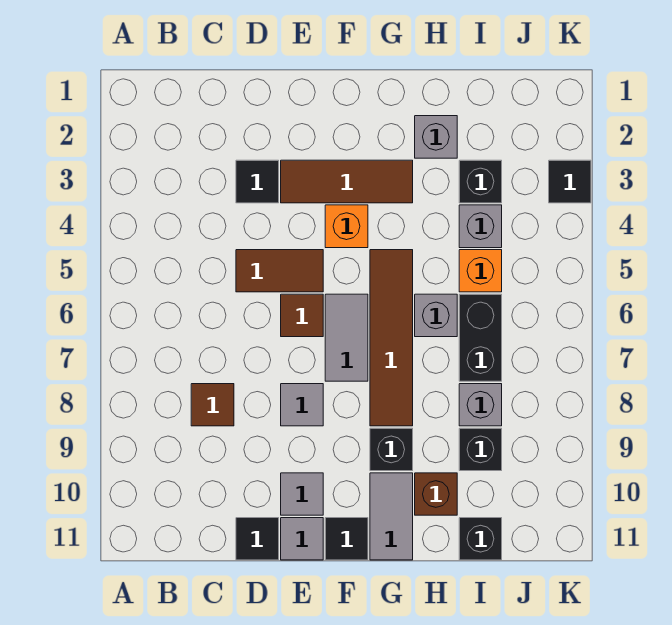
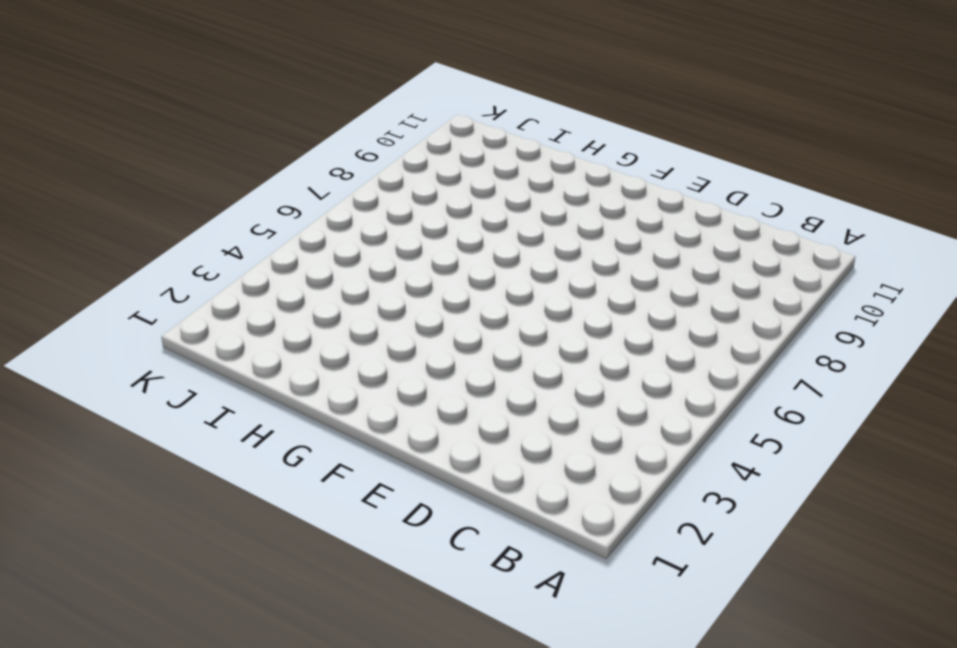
none -> brown tile C8 level 1
none -> black tile D3 level 1
none -> brown tile D5:E5 level 1

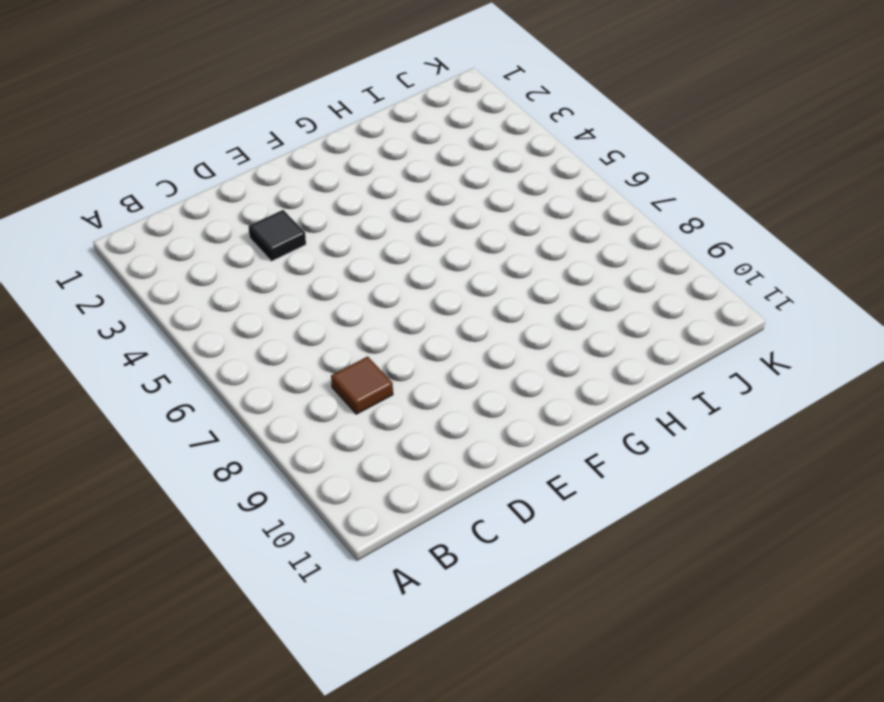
none -> brown tile D5:E5 level 1
none -> black tile D11 level 1
none -> brown tile E3:G3 level 1

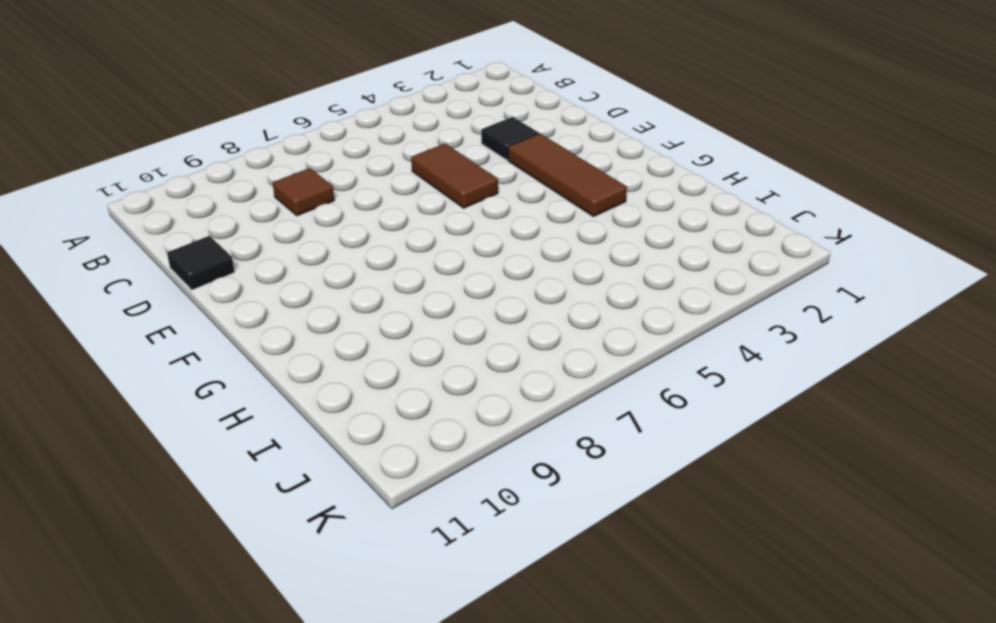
none -> brown tile E6 level 1
none -> grey tile E8 level 1
none -> grey tile E10 level 1

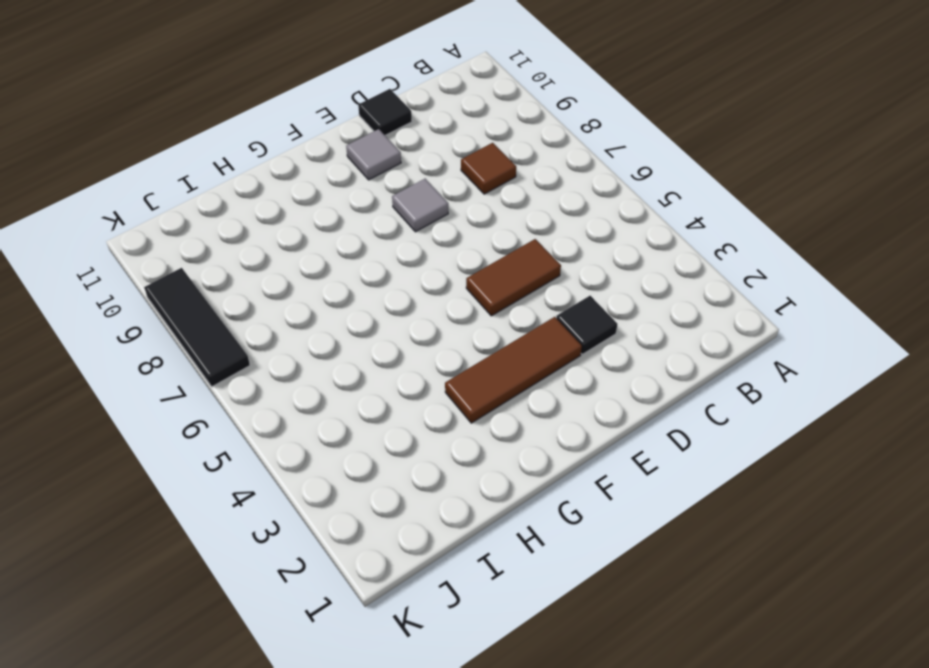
black tile K7:K9 level 1 -> none
none -> brown tile E6 level 1
none -> grey tile E11 level 1
none -> orange brick F4 level 1

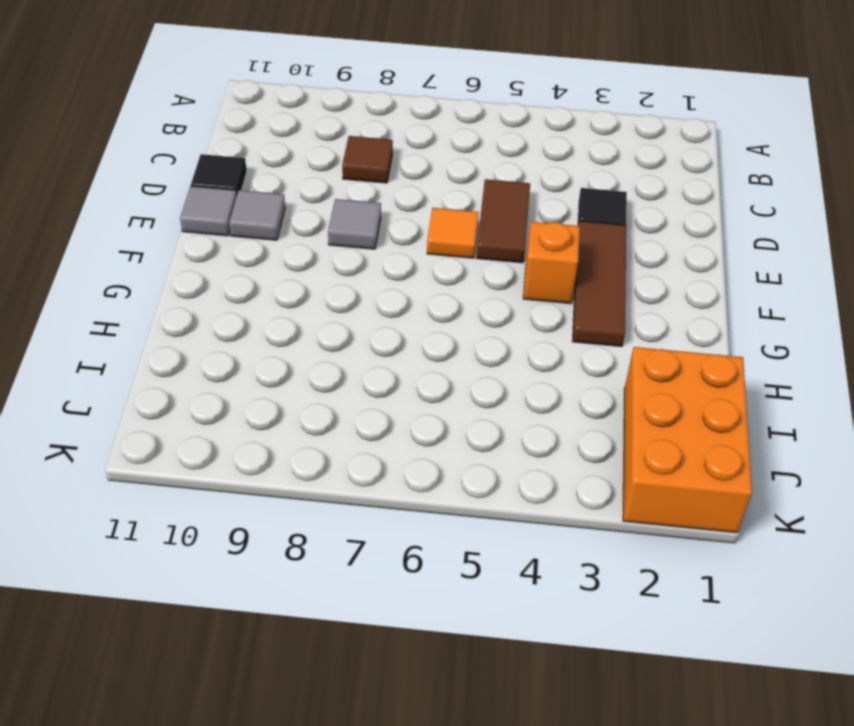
orange tile E6 level 1 -> brown tile E6 level 1
orange brick I1:K2 level 1 -> none
none -> grey tile F6:F7 level 1
none -> black tile F11 level 1
none -> brown tile G5:G8 level 1

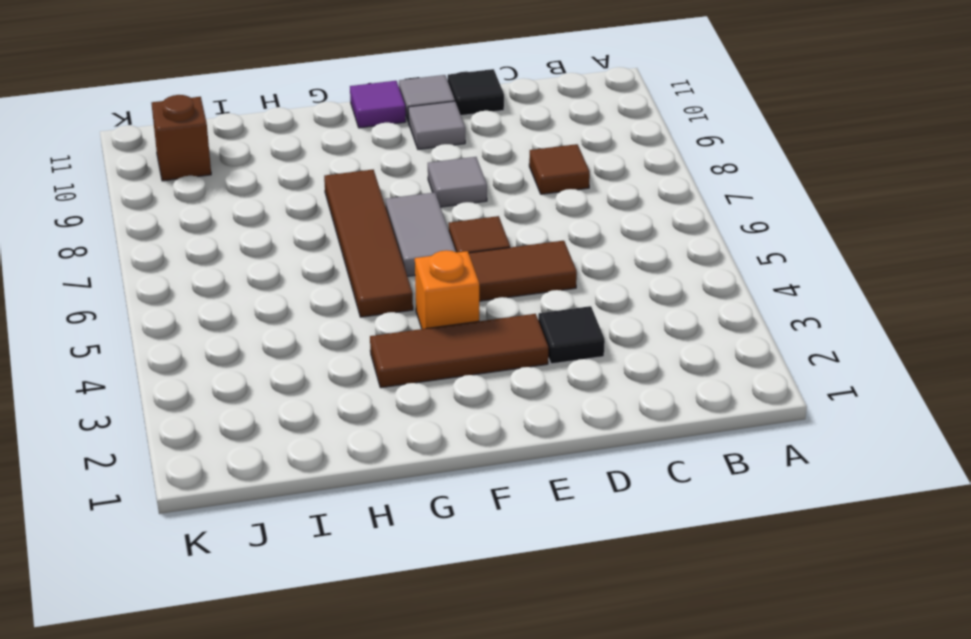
purple tile F11 level 1 -> black tile F11 level 1
brown brick J10 level 1 -> brown brick H10 level 1
none -> black brick G9 level 1
none -> grey tile G10:G11 level 1
none -> grey brick H2 level 1

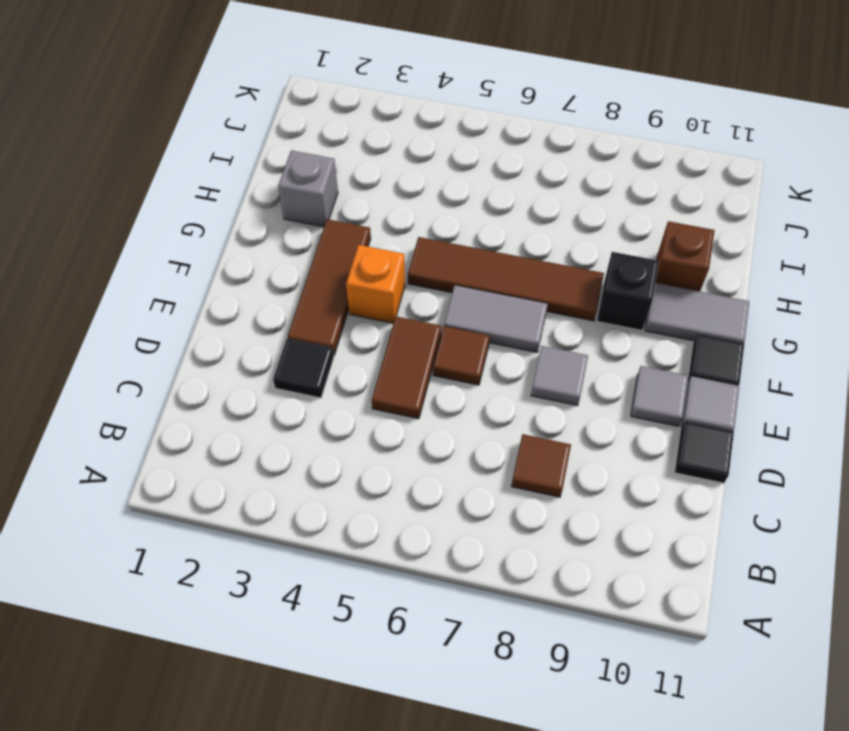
none -> grey brick H6 level 1
none -> black brick I3 level 1
none -> grey brick I4 level 1

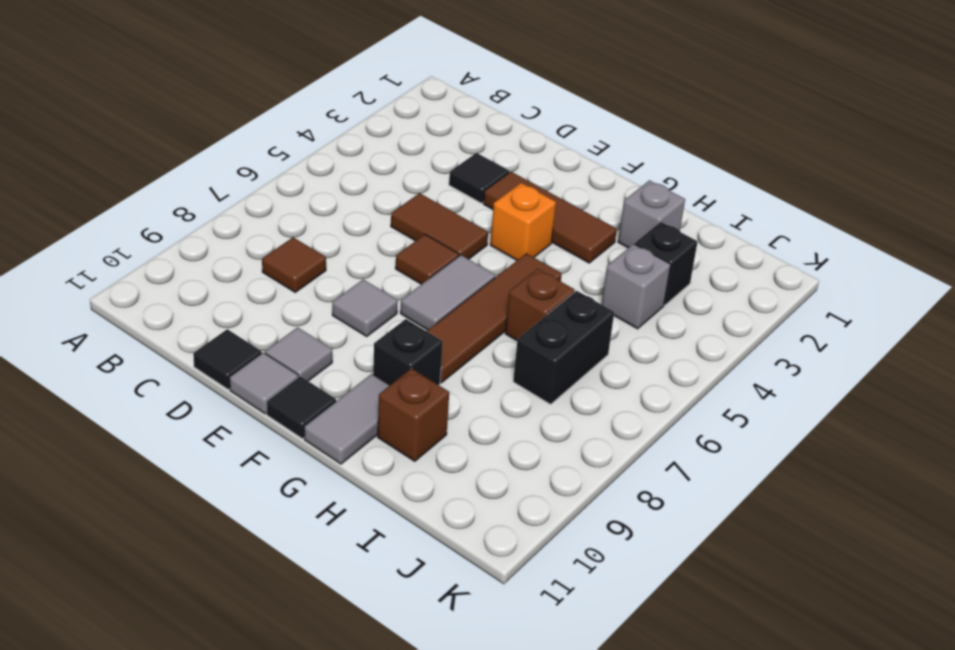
brown brick H6 level 1 -> grey brick H6 level 1
none -> orange brick I5 level 1
none -> grey brick I8 level 1
none -> black brick I9 level 1

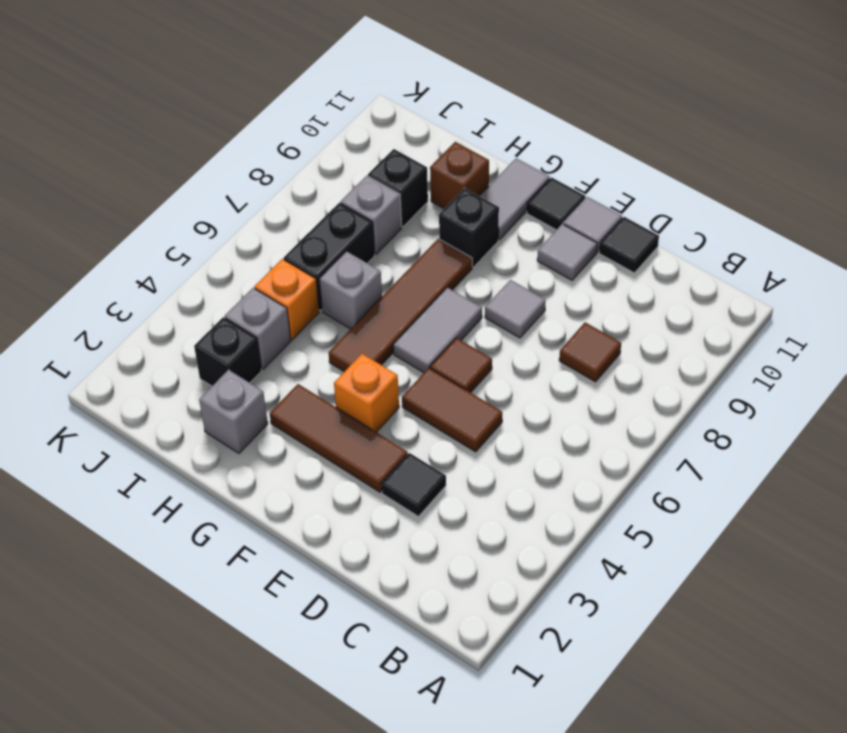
none -> black brick I11 level 1
none -> black tile K3 level 1

